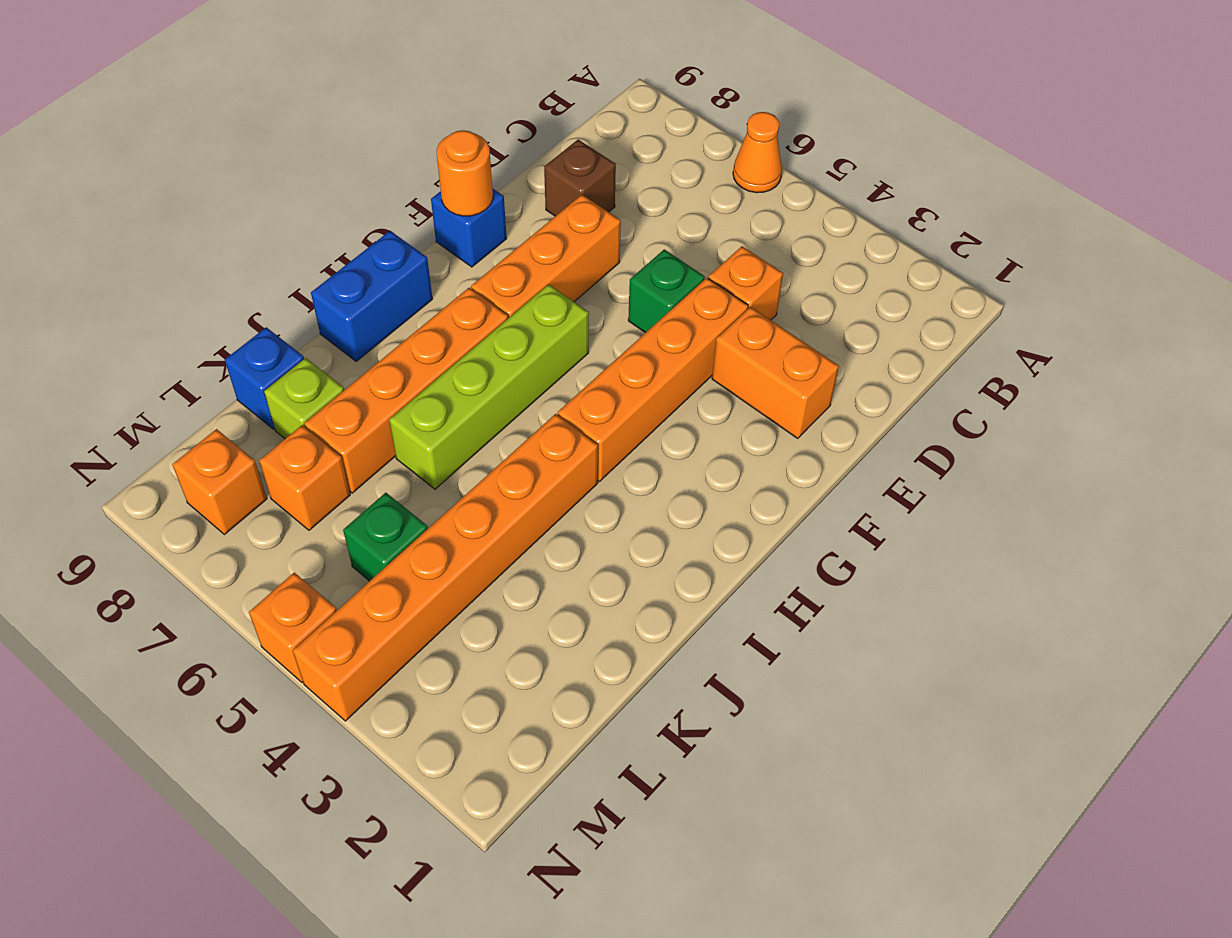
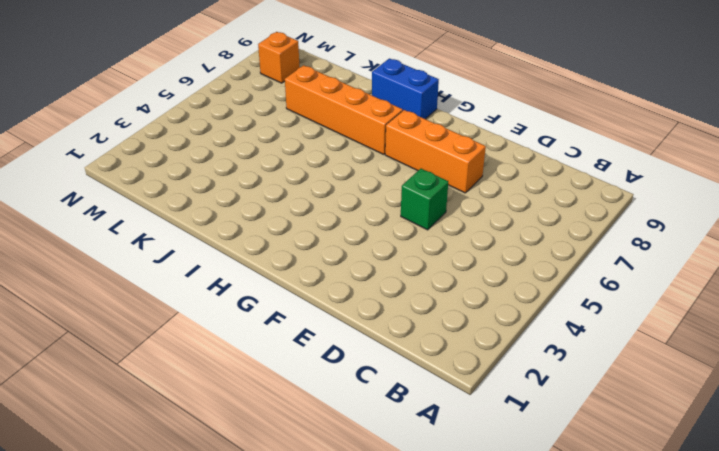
none -> orange cone A6 level 1
none -> orange brick D4 level 1
none -> brown brick D8 level 1

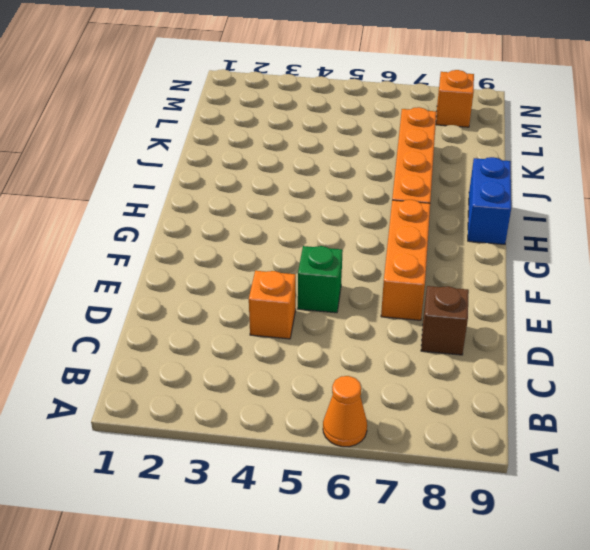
none -> orange brick E2:E3 level 1
none -> orange brick E4:H4 level 1
none -> blue brick F9 level 1

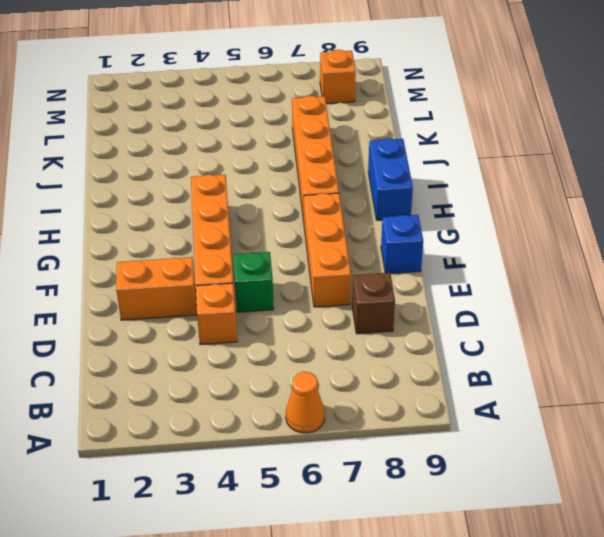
none -> lime brick G6:J6 level 1
none -> orange brick I4:N4 level 1
none -> lime brick K8 level 1

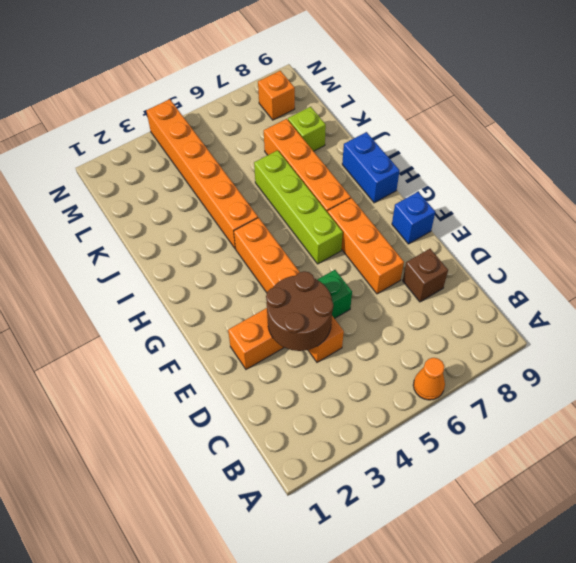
brown round brick D3:E4 level 2 -> none
none -> blue brick K9 level 1
none -> green brick L5 level 1
none -> orange brick L7 level 1

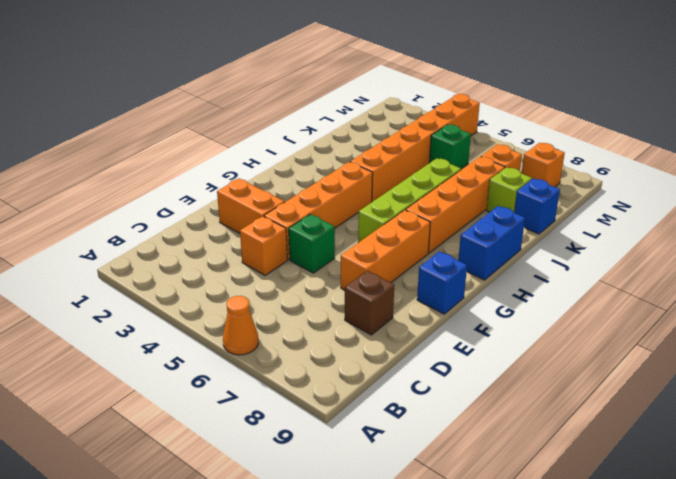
none -> orange brick N5 level 1
none -> orange round brick F9 level 2

